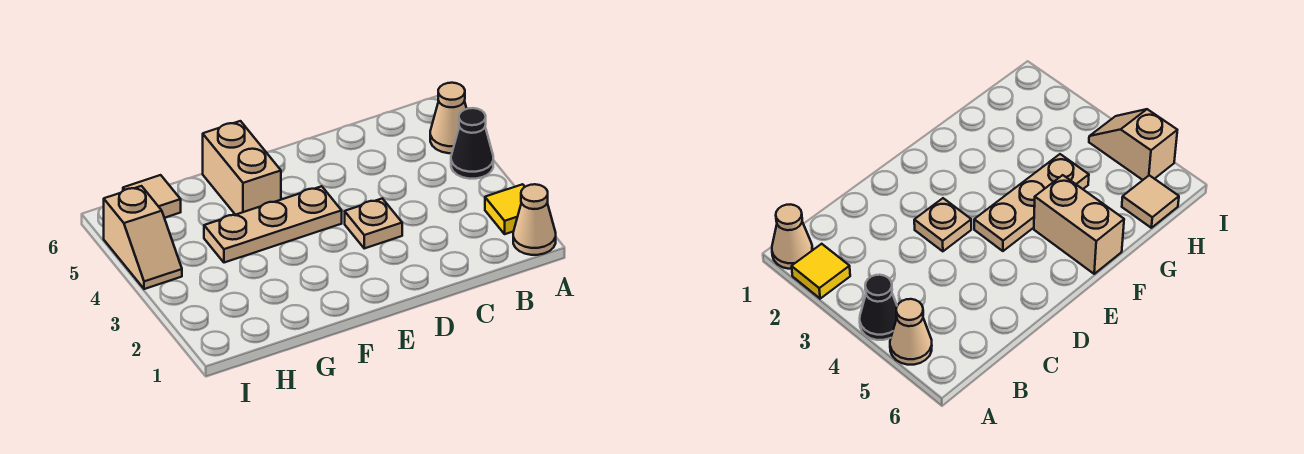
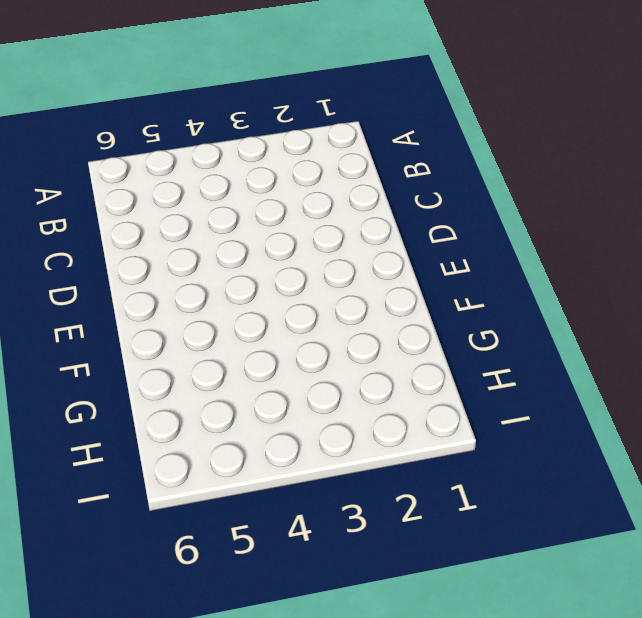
none -> tan cone A1 level 1
none -> yellow tile A2 level 1

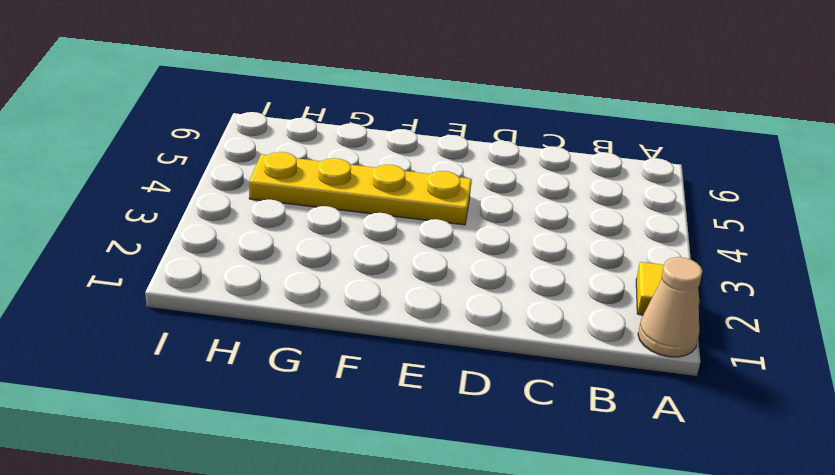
yellow plate E4:H4 level 1 -> tan plate E4:G4 level 1
none -> black cone A4 level 1
none -> tan cone A5 level 1

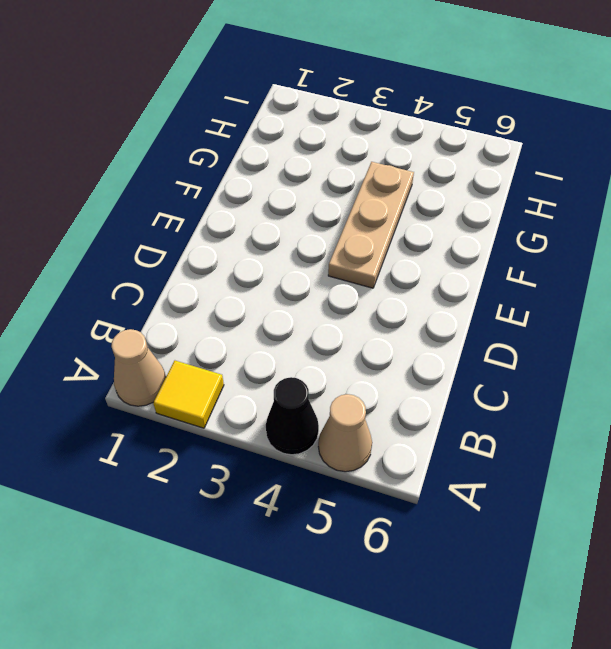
none -> tan plate D3 level 1
none -> tan brick F5:F6 level 1

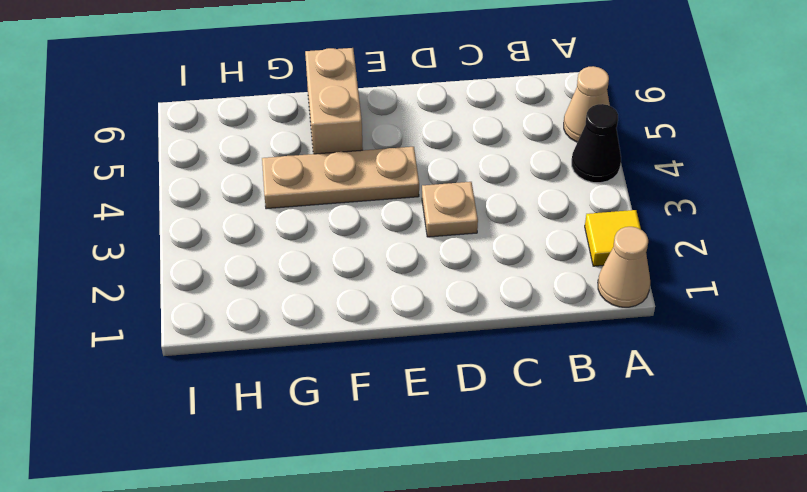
none -> tan tile H6 level 1
none -> tan slope I4:I5 level 1 top 5

